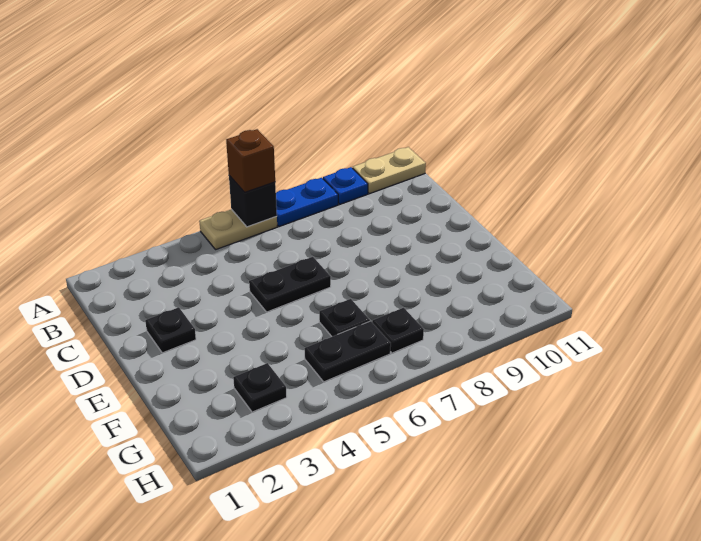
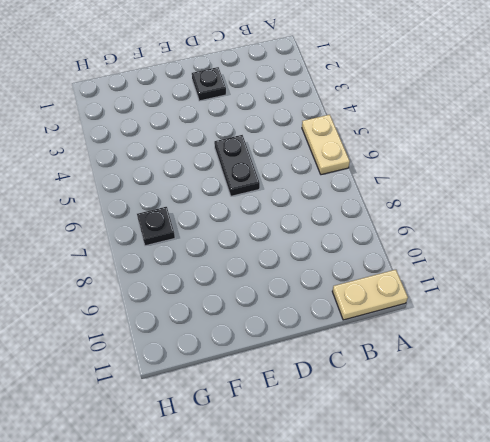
tan plate A11:B11 level 1 -> tan plate A10:A11 level 1
none -> blue plate A7:A8 level 1
none -> blue plate A9 level 1
none -> black plate F6 level 1

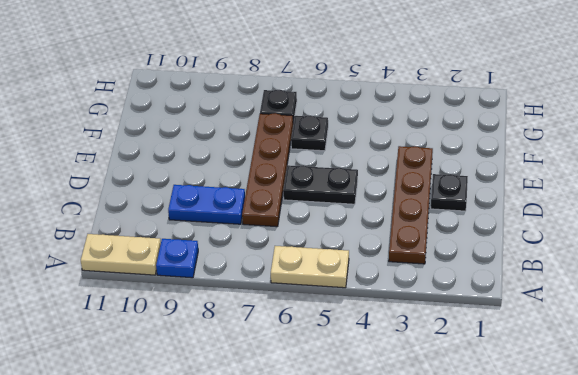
brown plate B3:E3 level 1 -> none
brown plate C7:F7 level 1 -> none
blue plate C8:C9 level 1 -> blue plate A7:A8 level 1
none -> black plate G3 level 1
none -> black plate G5:G6 level 1
none -> black brick A6 level 2

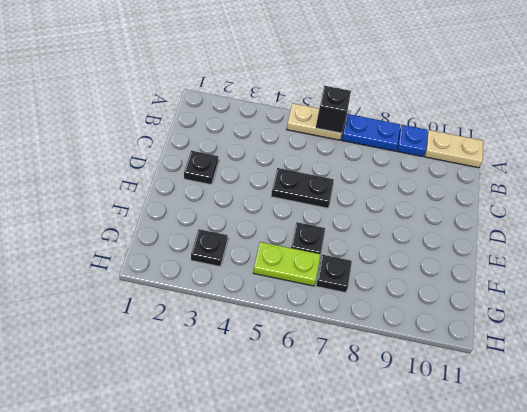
lime plate G5:G6 level 1 -> black plate G5:G6 level 1
none -> brown brick A6 level 3

